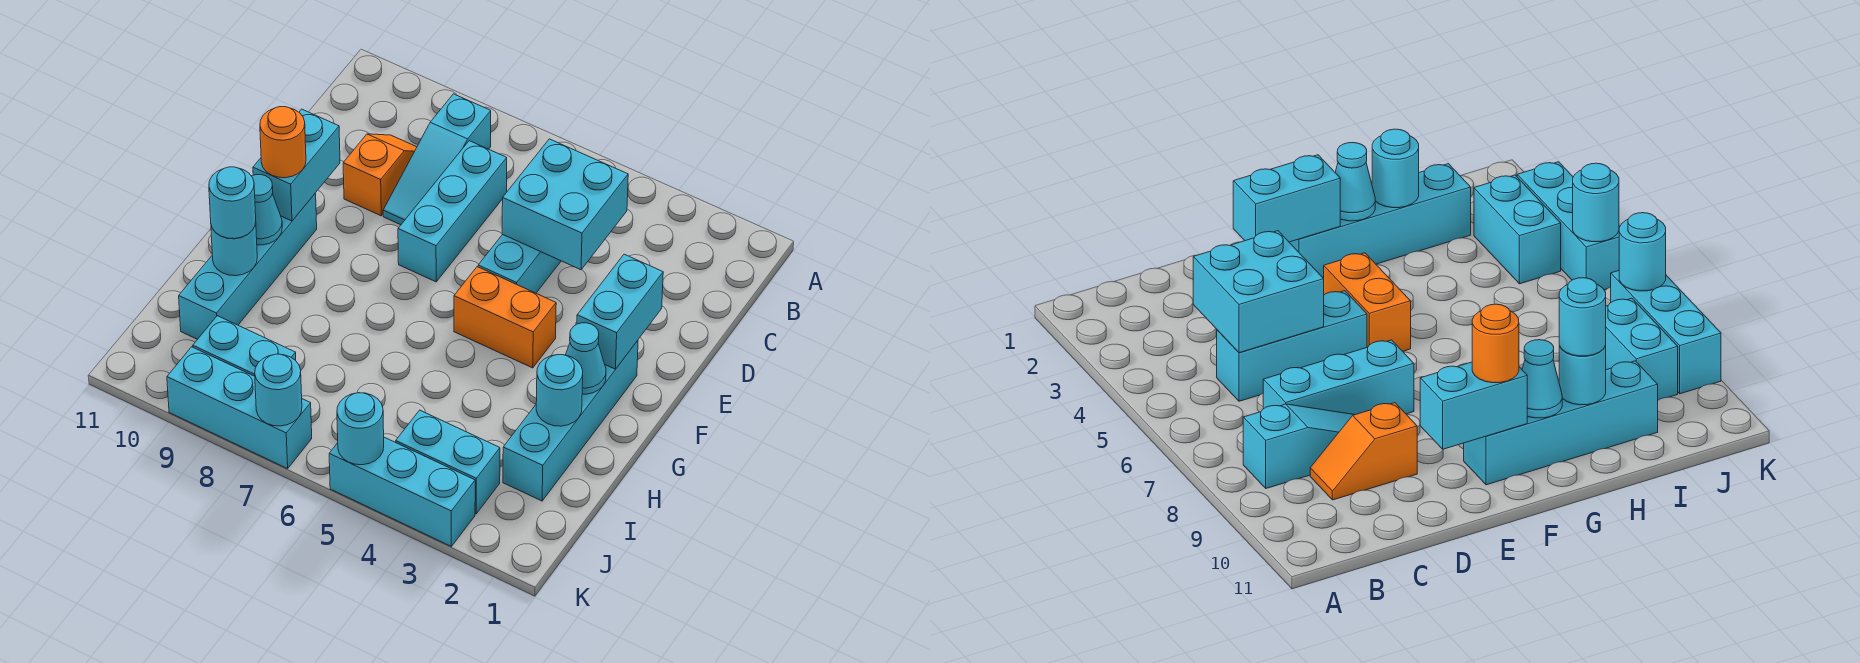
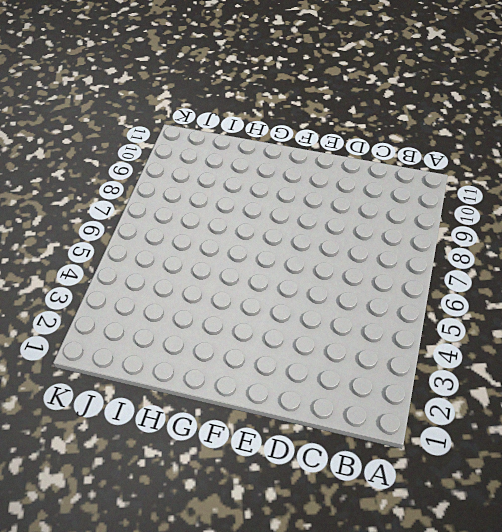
none -> cyan slope B8:D8 level 1 top B
none -> cyan brick C5:E5 level 1
none -> cyan brick C7:E7 level 1

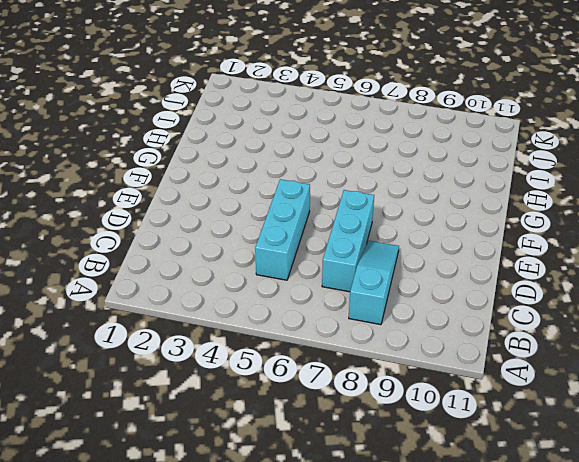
none -> orange slope C9:D9 level 1 top D
none -> cyan brick F2:I2 level 1
none -> orange brick F4:F5 level 1

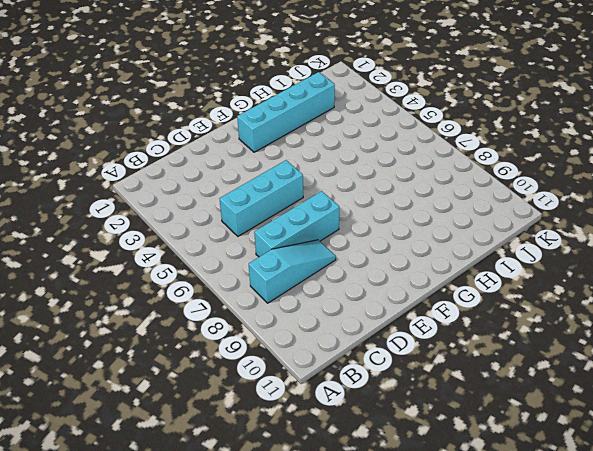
none -> orange slope C9:D9 level 1 top D
none -> orange brick F4:F5 level 1
none -> cyan brick F10:I10 level 1

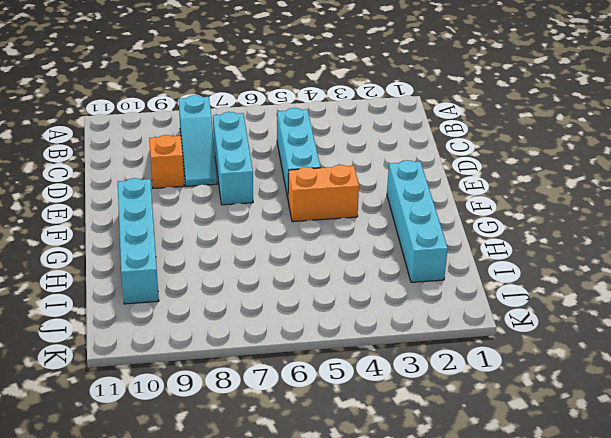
none -> cyan brick J3:J4 level 1
none -> cyan brick J8:J9 level 1
none -> cyan brick K3:K5 level 1

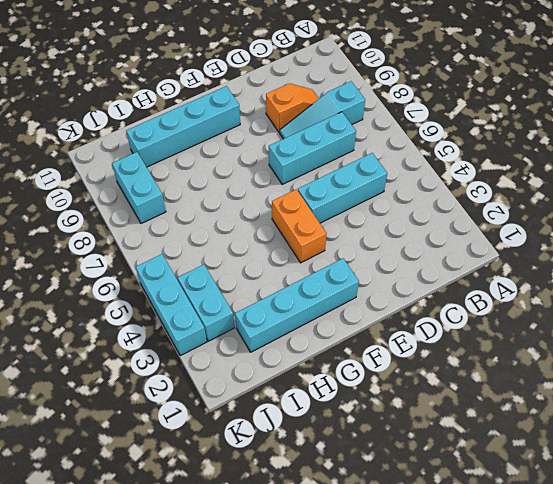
none -> cyan brick K7:K9 level 1
none -> cyan brick C4:D5 level 2
none -> cyan brick E2:F2 level 2

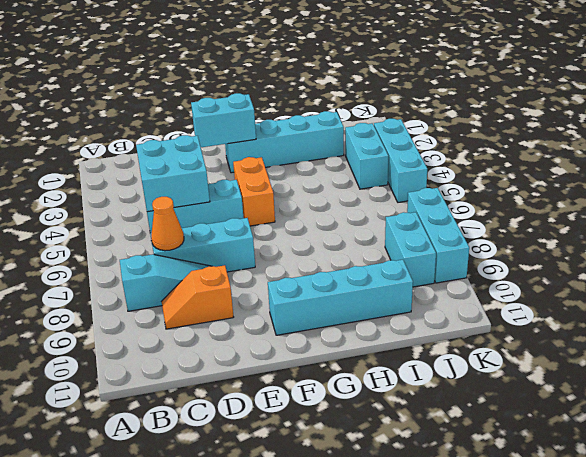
orange cone C7 level 2 -> none
none -> cyan brick E10:F10 level 2
none -> cyan cone G2 level 2
none -> cyan cone G10 level 2

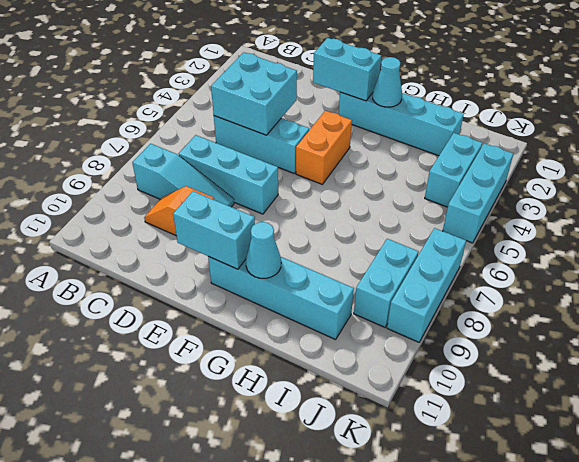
none -> cyan round brick H2 level 2
none -> cyan round brick H10 level 2
none -> cyan round brick K5 level 2

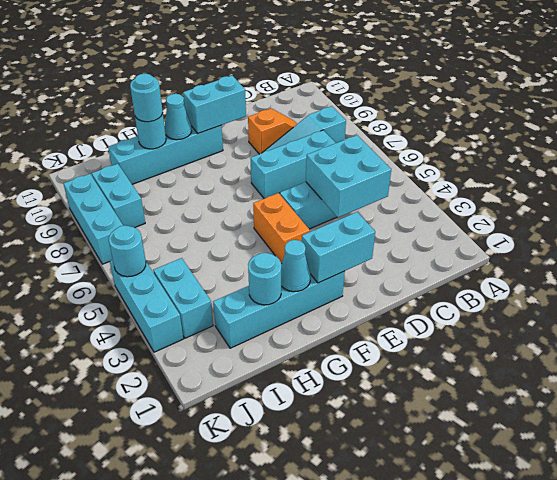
none -> cyan round brick K7 level 2
none -> orange round brick F10 level 3

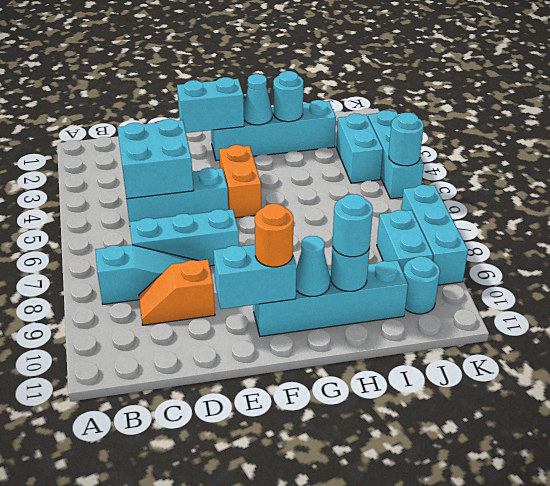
cyan round brick J10 level 1 -> cyan round brick K7 level 2

